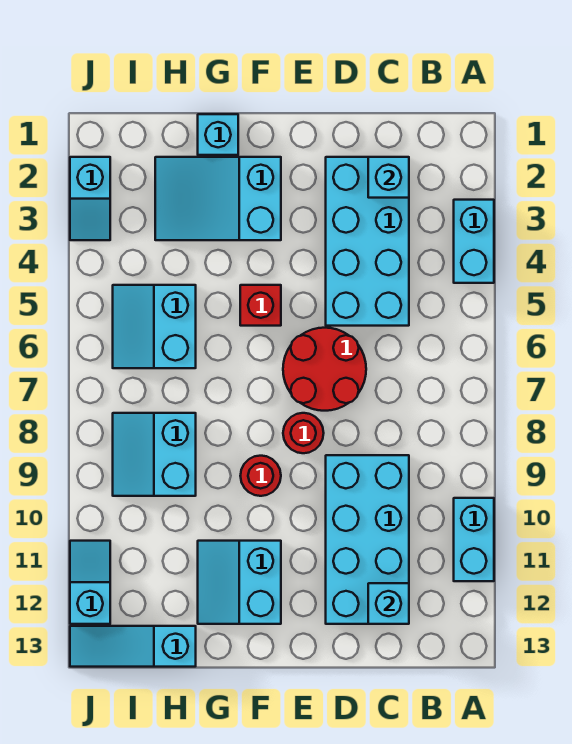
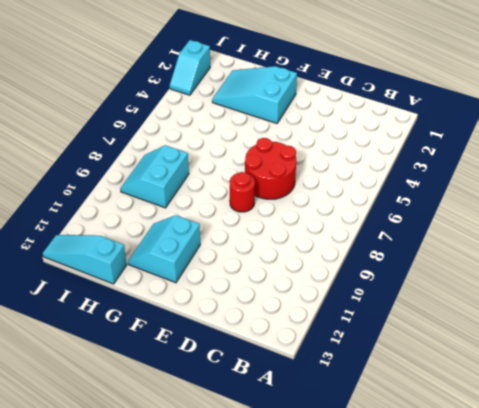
none -> cyan brick A3:A4 level 1
none -> cyan brick A10:A11 level 1
none -> cyan brick C2:D5 level 1

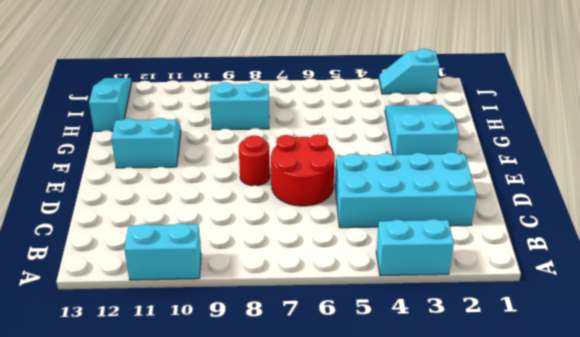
none -> cyan brick C9:D12 level 1
none -> red brick F5 level 1
none -> red round brick F9 level 1

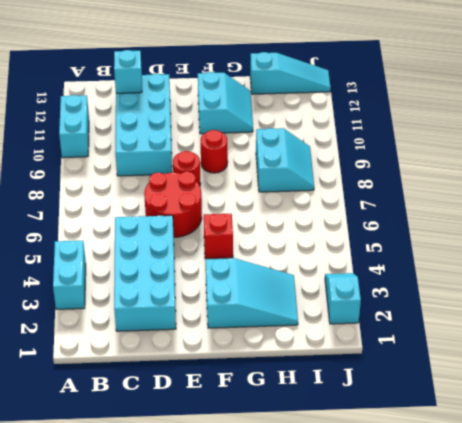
none -> cyan brick G1 level 1
none -> cyan slope H5:I6 level 1 top H
none -> cyan slope J11:J12 level 1 top 12

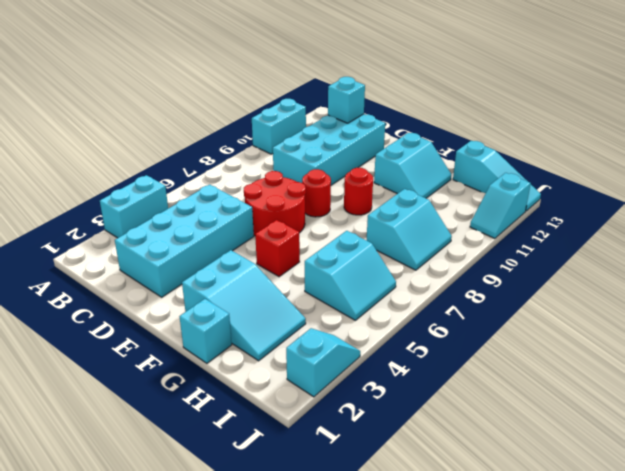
none -> cyan brick C2 level 2

